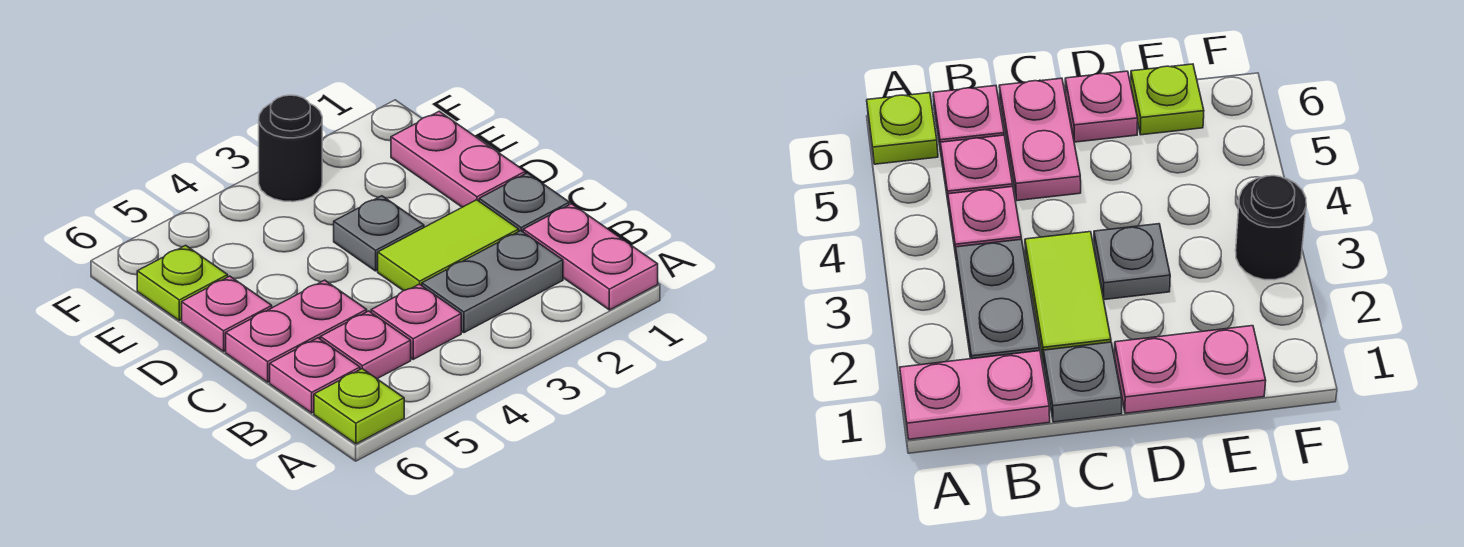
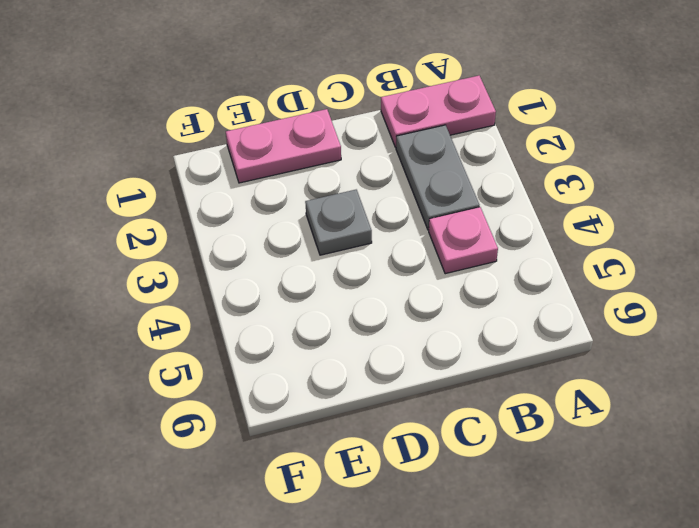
none -> lime plate A6 level 1
none -> pink plate B5 level 1
none -> pink plate B6 level 1

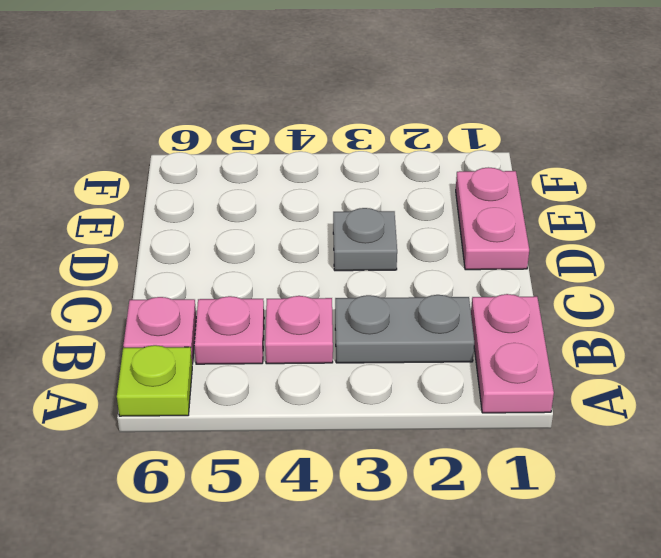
none -> grey plate C1 level 1
none -> lime tile C2:C3 level 1
none -> pink plate C5:C6 level 1

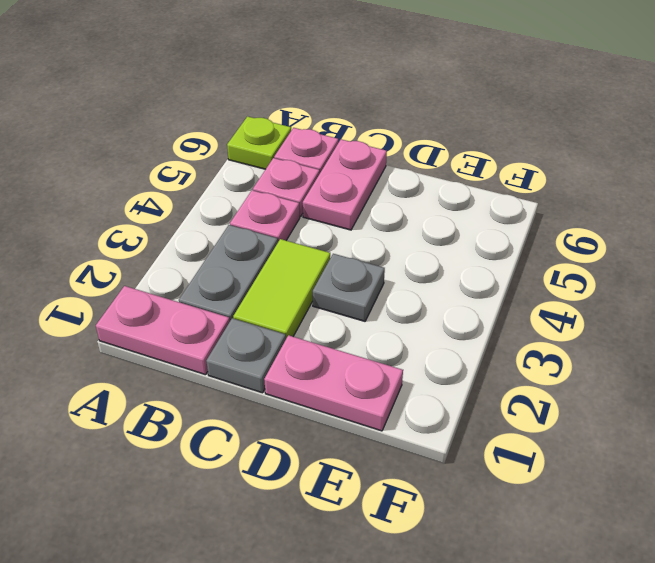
none -> pink plate D6 level 1
none -> lime plate E6 level 1
none -> black round brick F3 level 1

